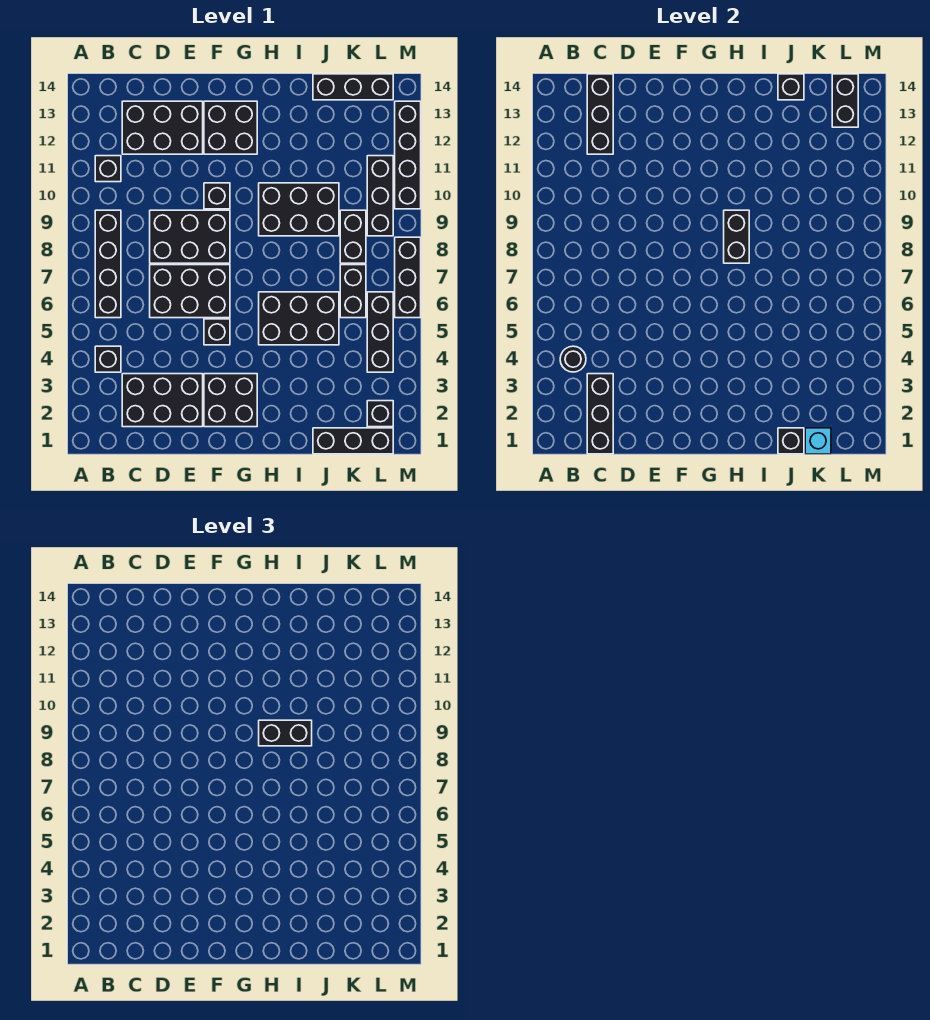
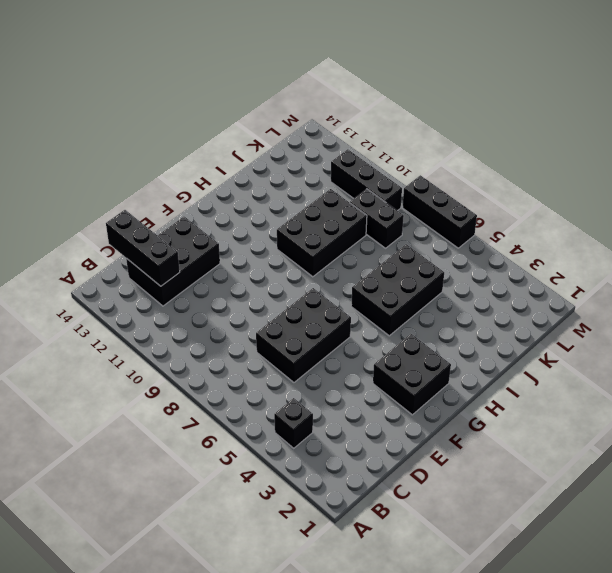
none -> black brick B6:B9 level 1
none -> black brick B11 level 1
none -> black brick C2:E3 level 1
none -> black brick D8:F9 level 1

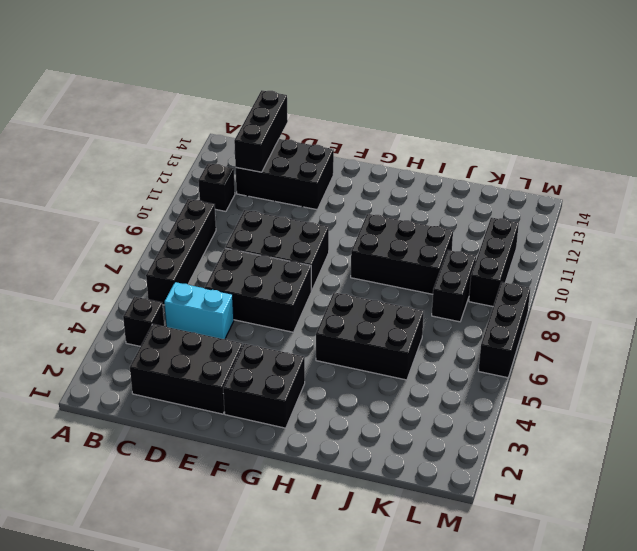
cyan brick C5:D5 level 1 -> none
none -> black brick F5 level 1
none -> black brick F10 level 1
none -> black brick F12:G13 level 1
none -> black brick J1:L1 level 1

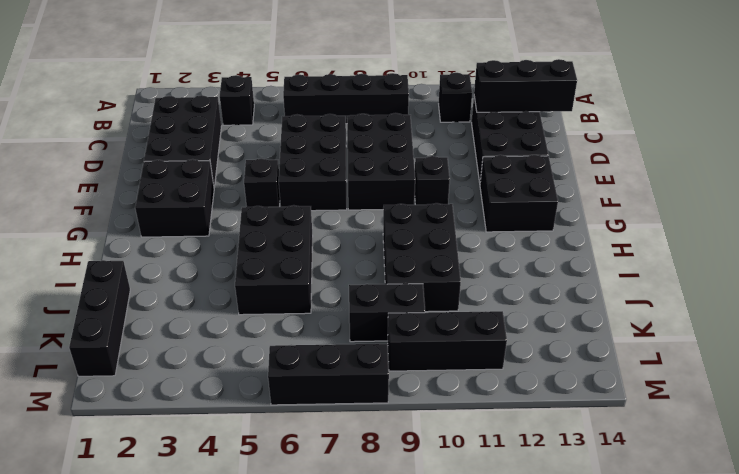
none -> black brick J14:L14 level 1
none -> black brick K6:K7 level 1
none -> black brick L2 level 1
none -> black brick L4:L6 level 1

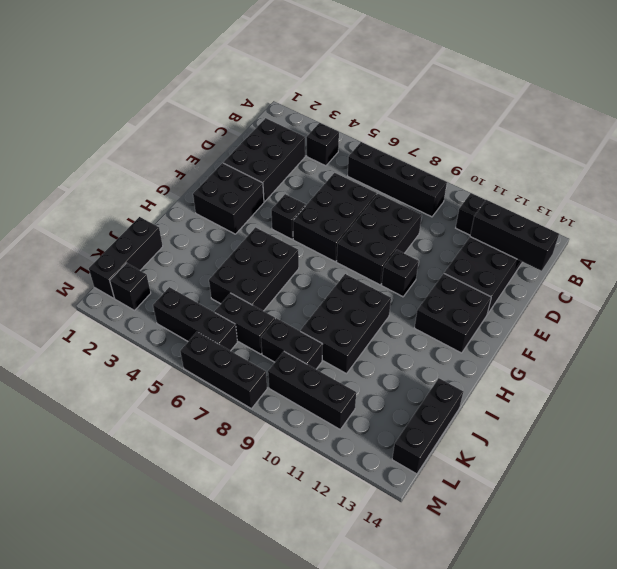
none -> black brick M10:M13 level 1
none -> black round brick B4 level 2
none -> black brick C1:C3 level 2
none -> black brick H8:H9 level 2

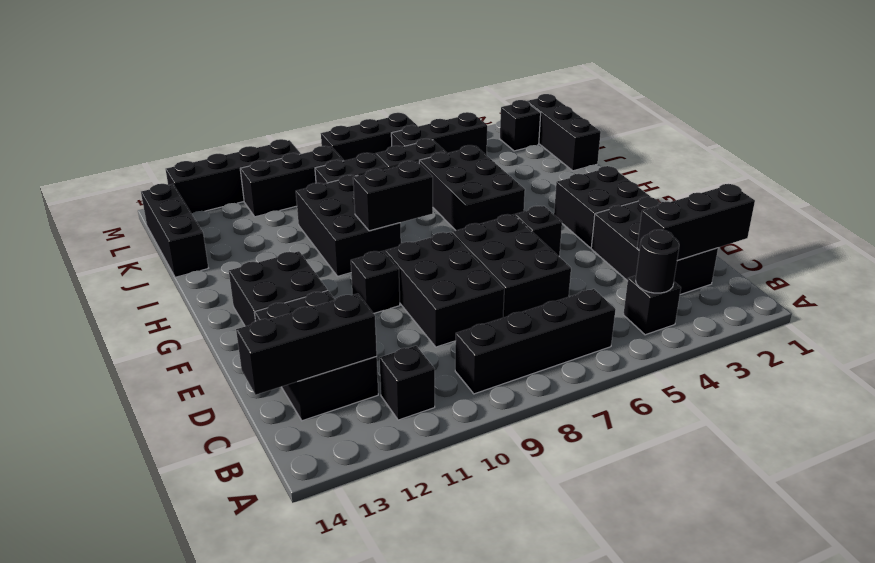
none -> black brick J1 level 2
none -> black brick J14 level 2
none -> cyan brick K1 level 2
none -> black brick L13:L14 level 2

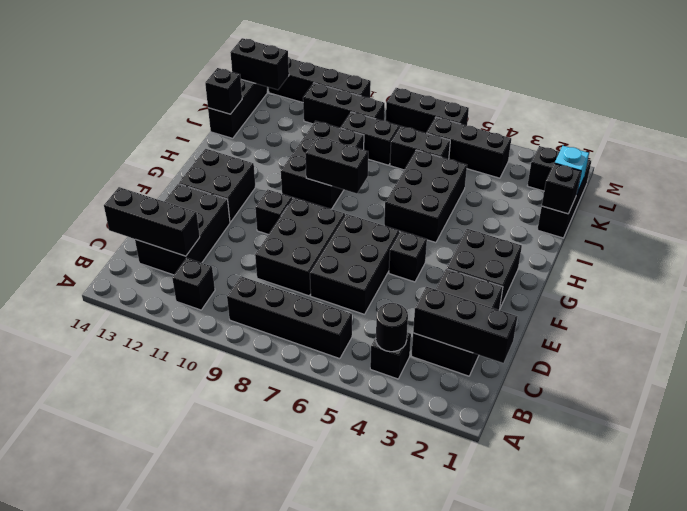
none -> black brick H9:I9 level 3

